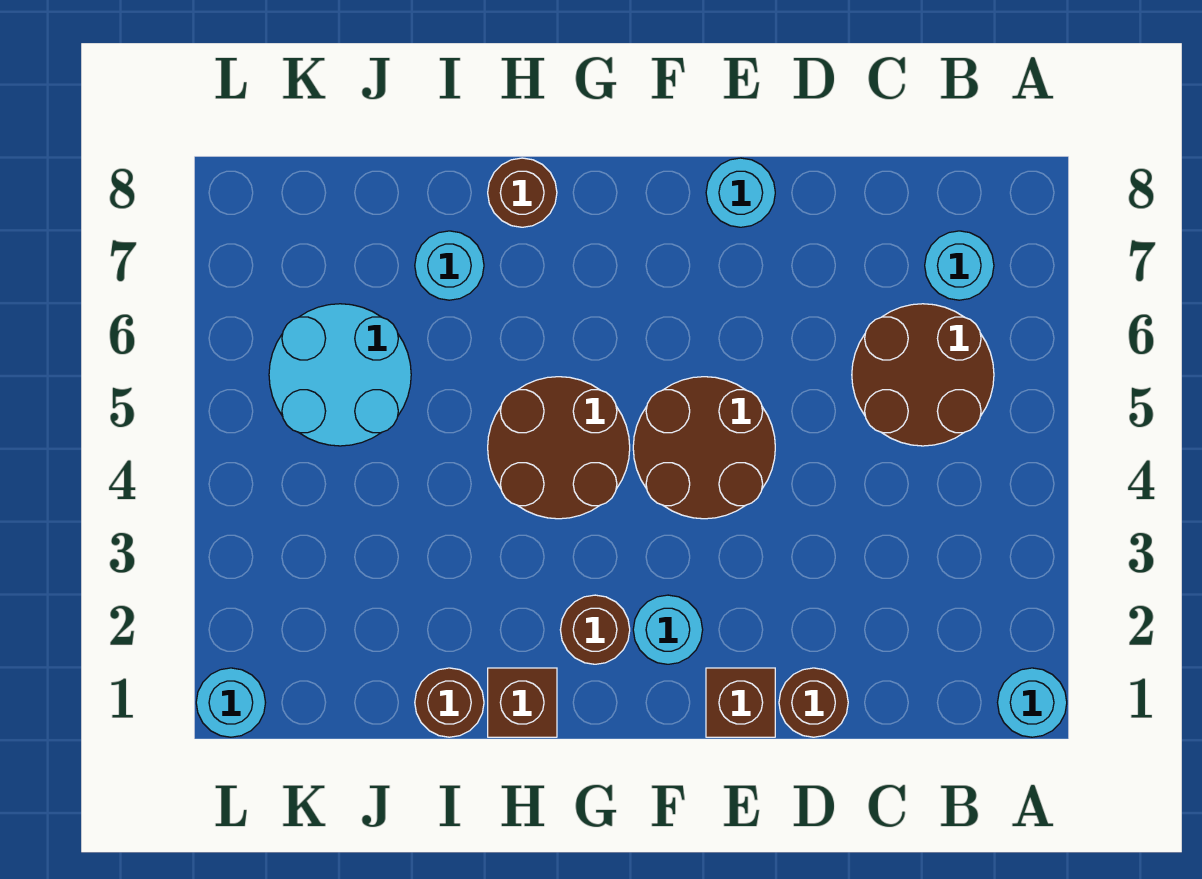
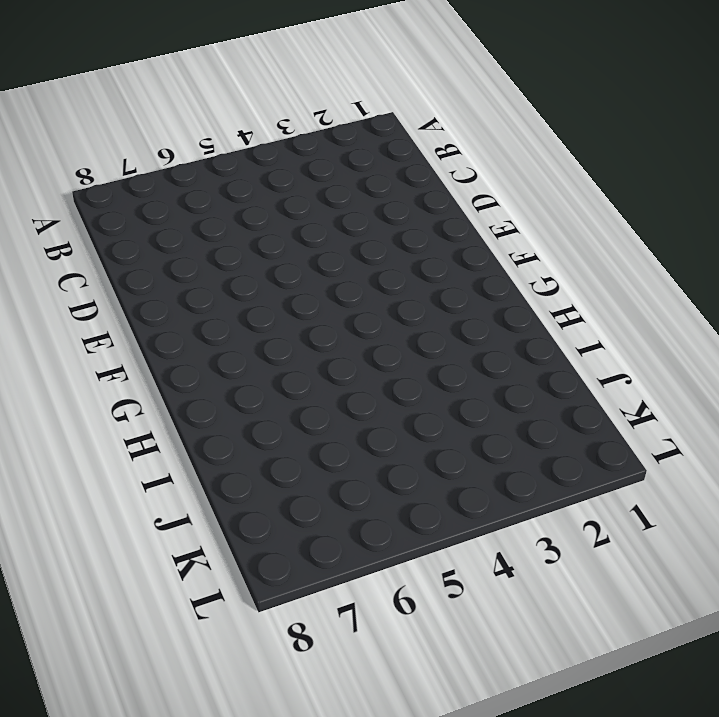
none -> cyan round brick A1 level 1
none -> brown round brick B5:C6 level 1
none -> cyan round brick B7 level 1

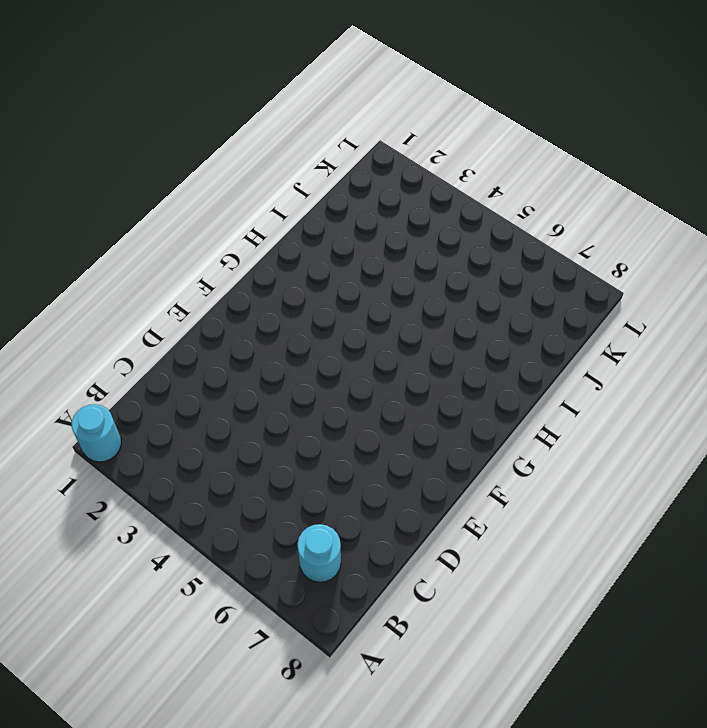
none -> brown round brick B5:C6 level 1
none -> brown round brick D1 level 1
none -> brown brick E1 level 1

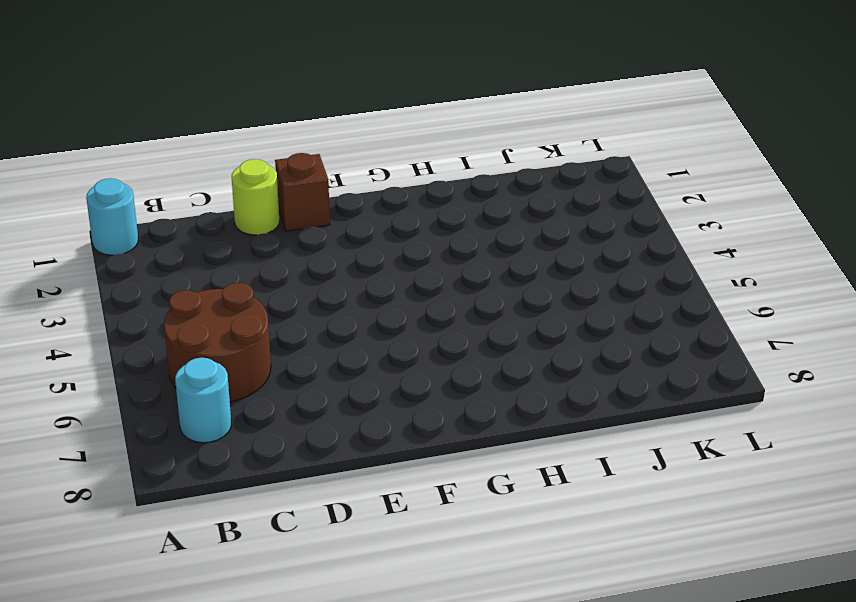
lime round brick D1 level 1 -> brown round brick D1 level 1
none -> brown round brick E4:F5 level 1
none -> cyan round brick E8 level 1
none -> cyan round brick F2 level 1

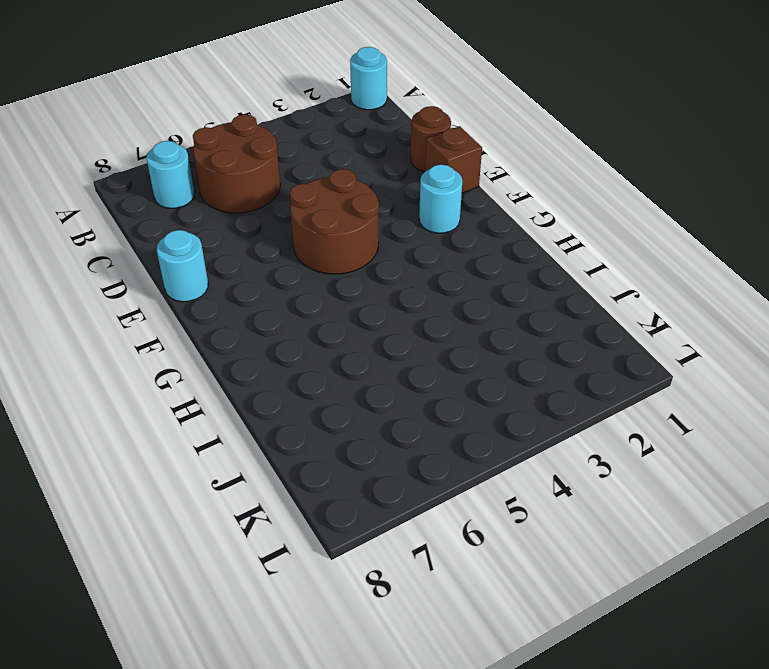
none -> brown round brick G2 level 1
none -> brown round brick G4:H5 level 1
none -> brown brick H1 level 1

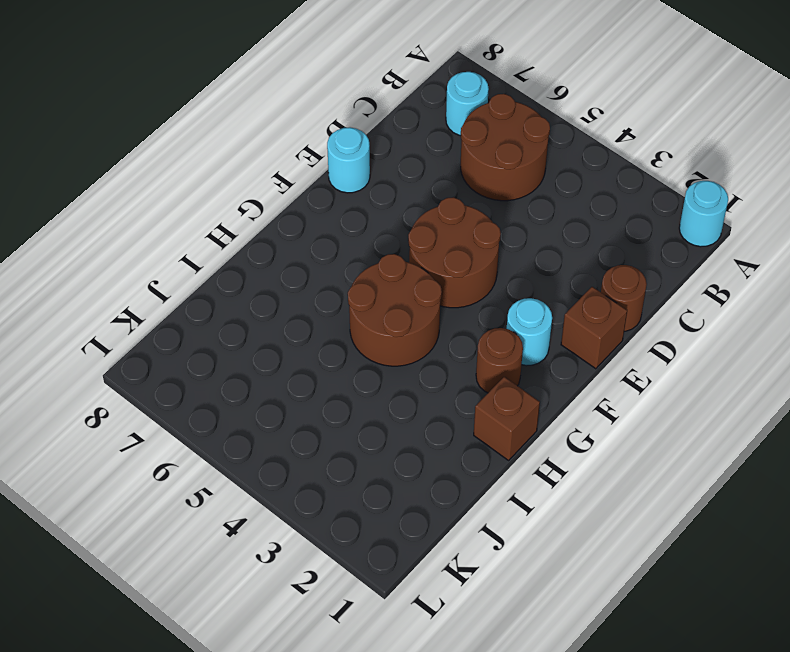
none -> brown round brick H8 level 1
none -> brown round brick I1 level 1
none -> cyan round brick I7 level 1

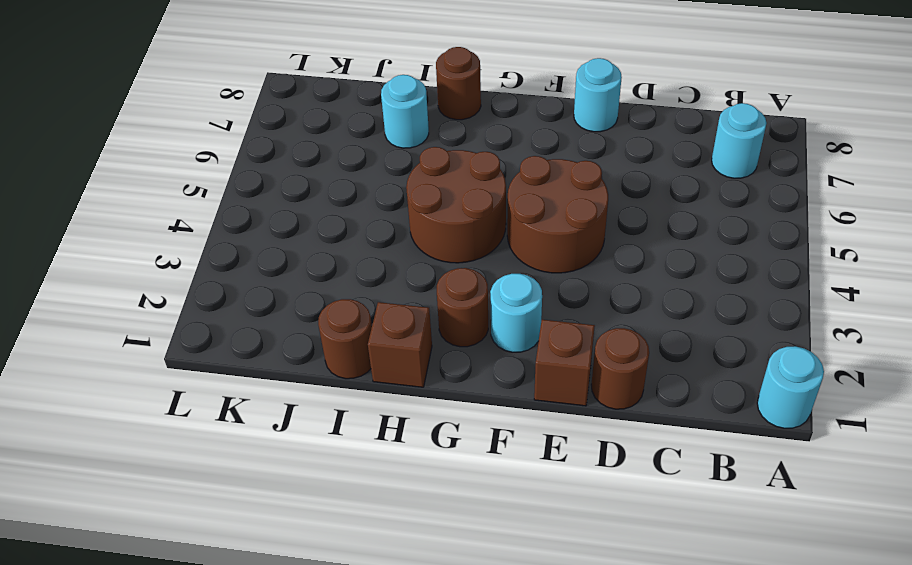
none -> brown round brick B5:C6 level 1
none -> cyan round brick J5:K6 level 1
none -> cyan round brick L1 level 1

